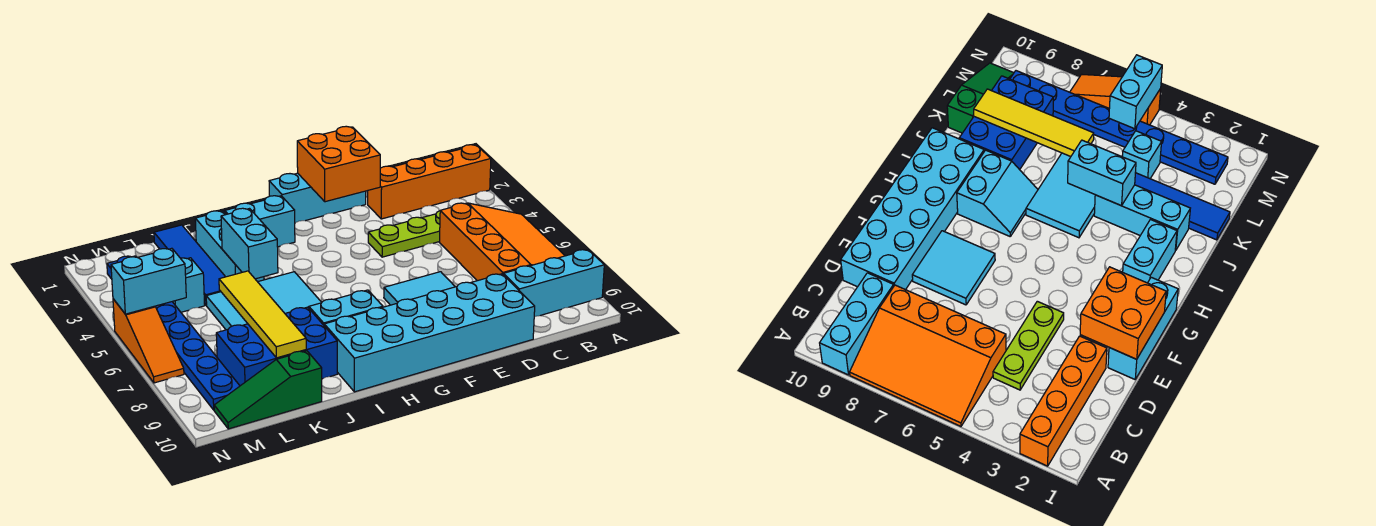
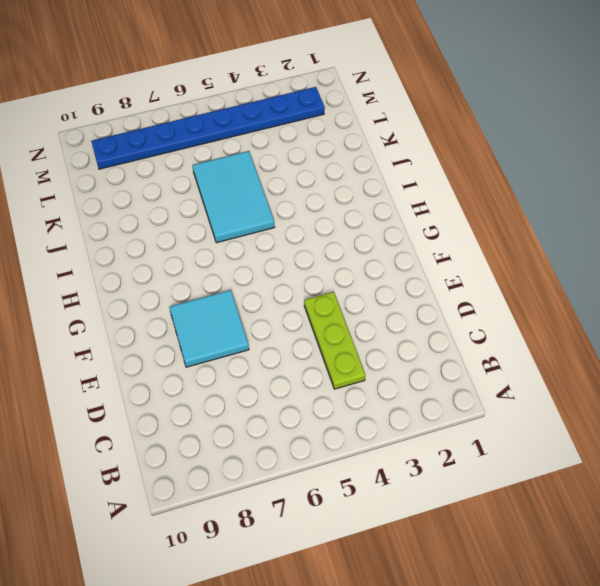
none -> orange brick A2:D2 level 1
none -> orange slope A5:C8 level 1 top C
none -> cyan brick A9:C9 level 1

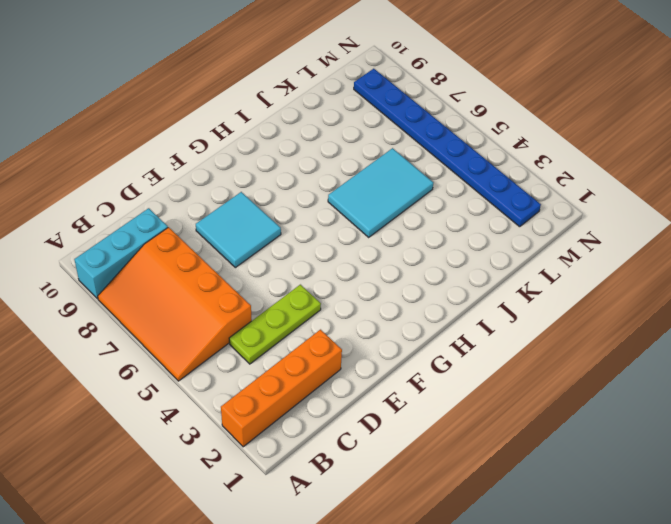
none -> cyan brick D9:I10 level 1
none -> cyan brick E1:G1 level 1
none -> cyan brick H2:I2 level 1

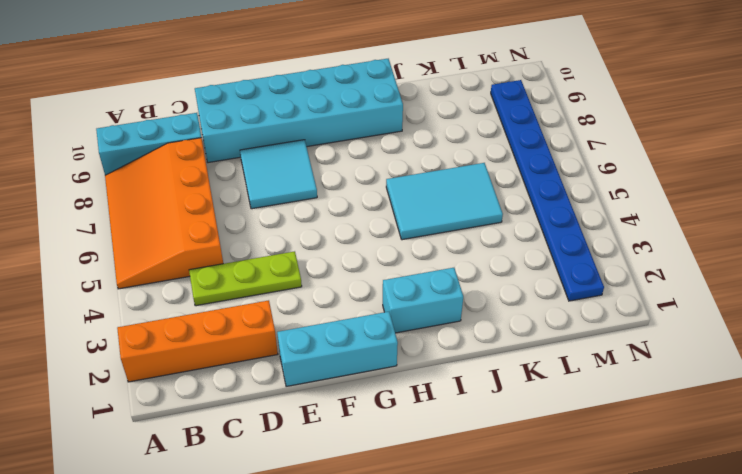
none -> cyan slope H7:I8 level 1 top 8
none -> cyan brick J2:J4 level 1
none -> blue brick J8:L9 level 1

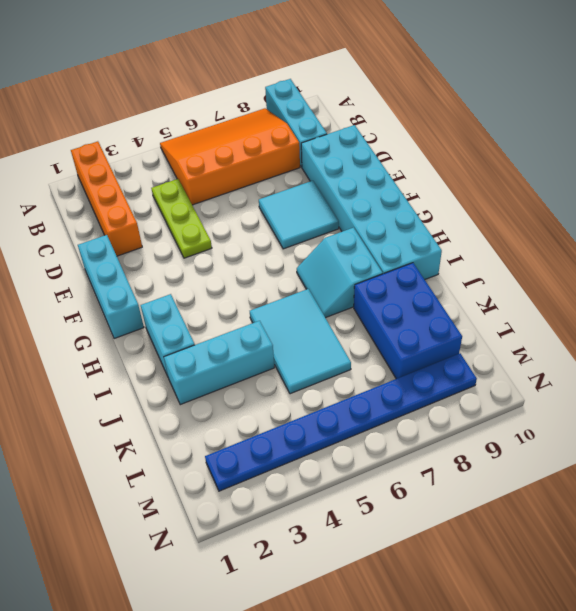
none -> blue tile K1:K4 level 1
none -> green slope K10:M10 level 1 top K
none -> cyan brick L4 level 1

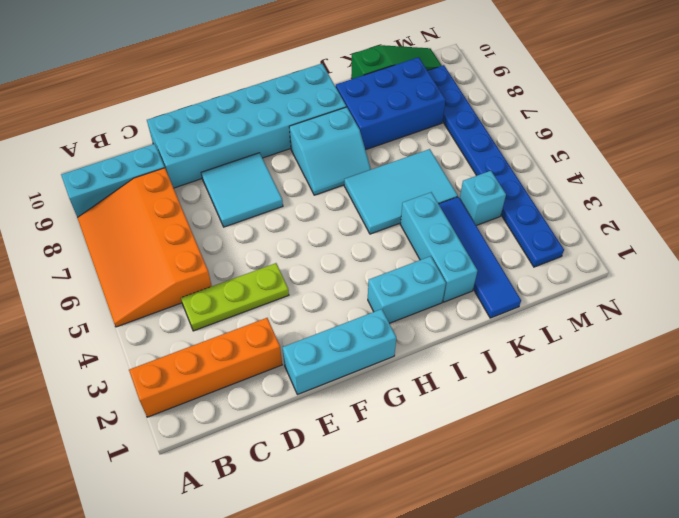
none -> orange slope N5:N7 level 1 top 5
none -> orange brick E1:F2 level 2
none -> cyan brick J4:J5 level 2

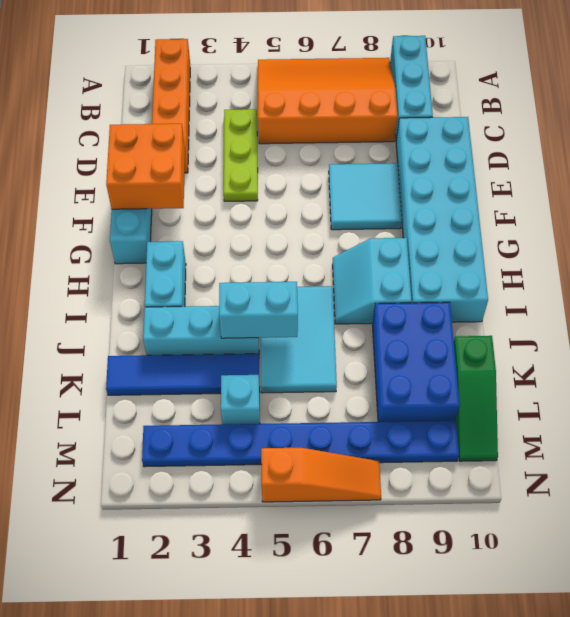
none -> yellow tile K6:K9 level 2
none -> cyan brick M5:N5 level 2

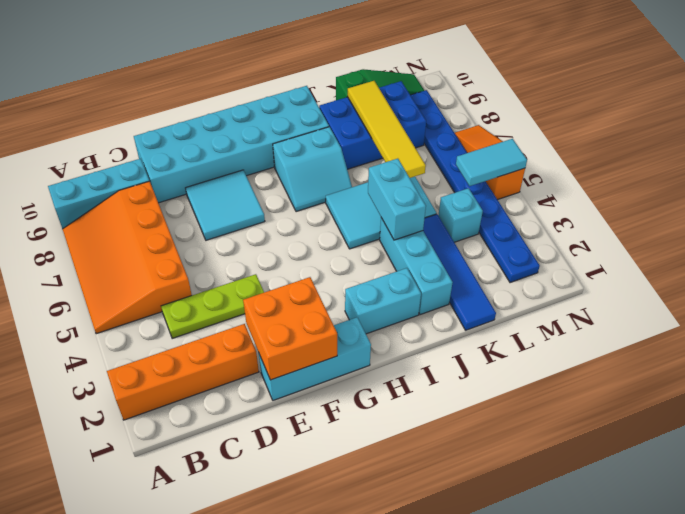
cyan tile M5:N5 level 2 -> cyan brick M5:N5 level 2

